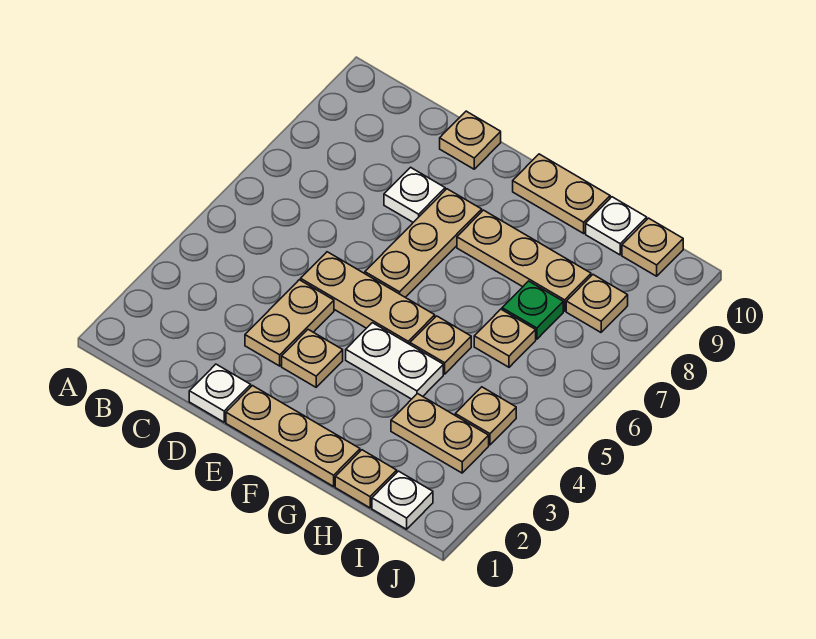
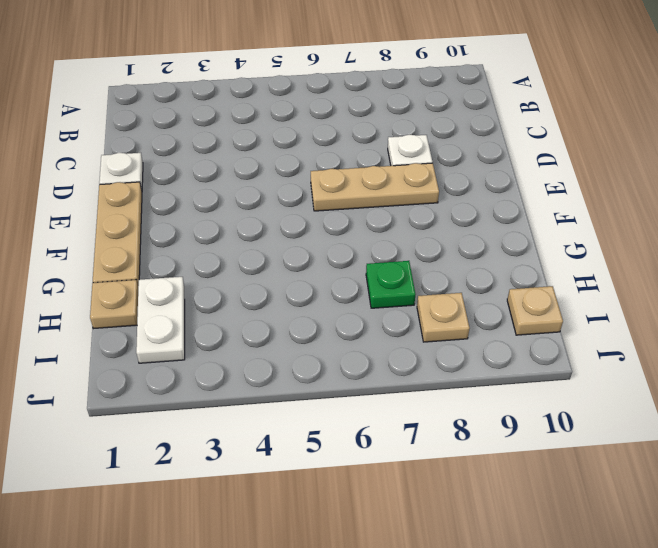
white plate H2:I2 level 1 -> white plate F4:G4 level 1
none -> tan plate D3:D4 level 1
none -> tan plate D5:F5 level 1
none -> tan plate D10 level 1

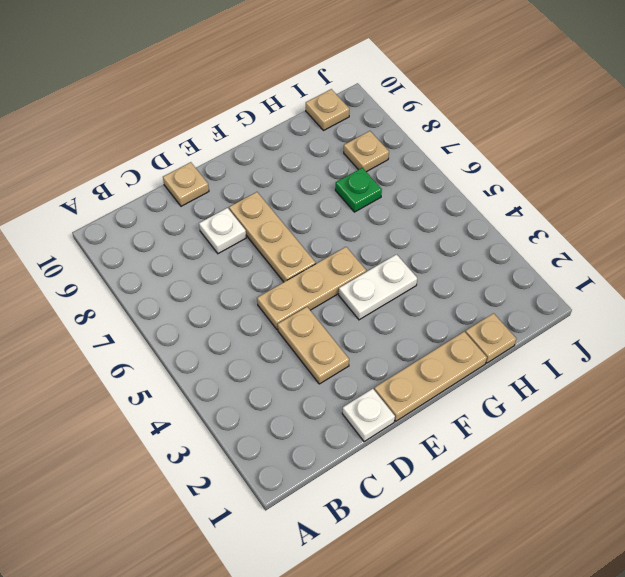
none -> tan plate E3 level 1
none -> tan plate F8:H8 level 1
none -> tan plate F10:G10 level 1

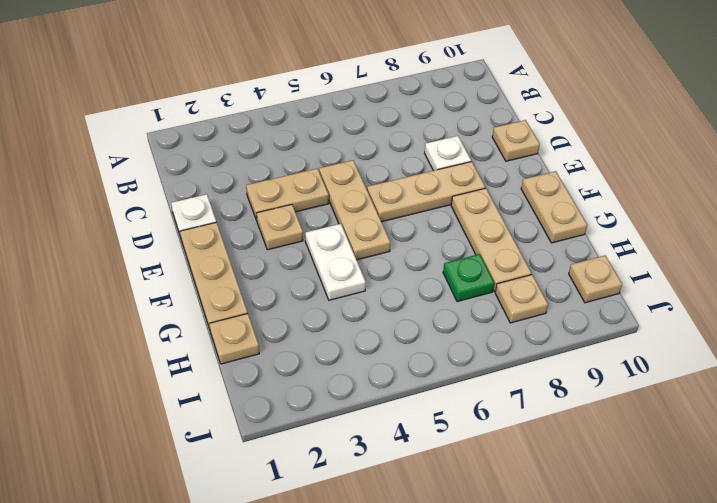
none -> tan plate G5 level 1
none -> tan plate H3:I3 level 1
none -> tan plate H6 level 1

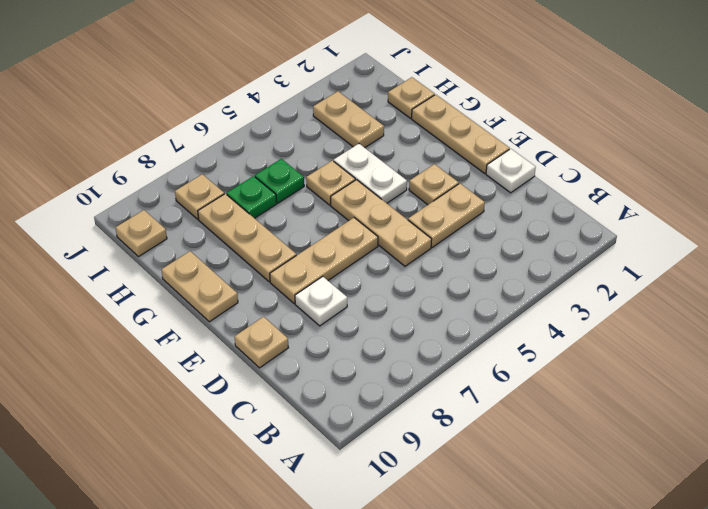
green plate H6 level 1 -> tan plate H6 level 1
none -> white plate H10 level 1
none -> white plate I1 level 1
none -> tan plate I4 level 1

